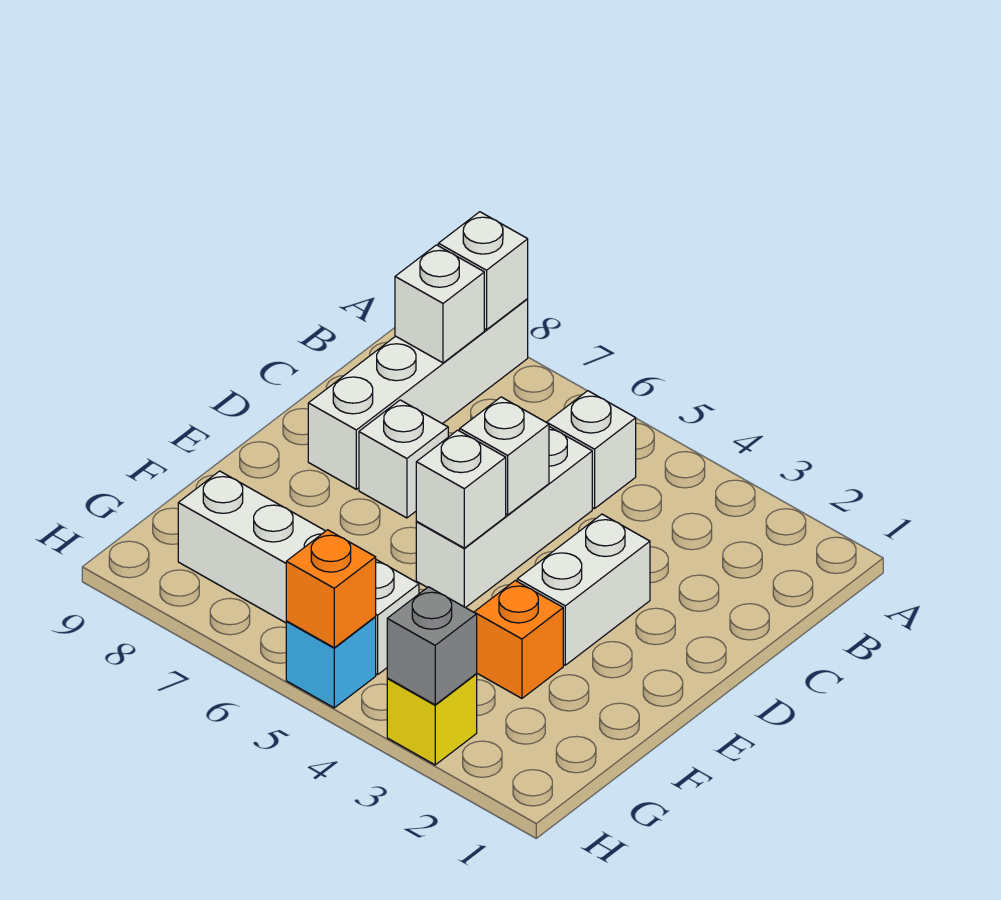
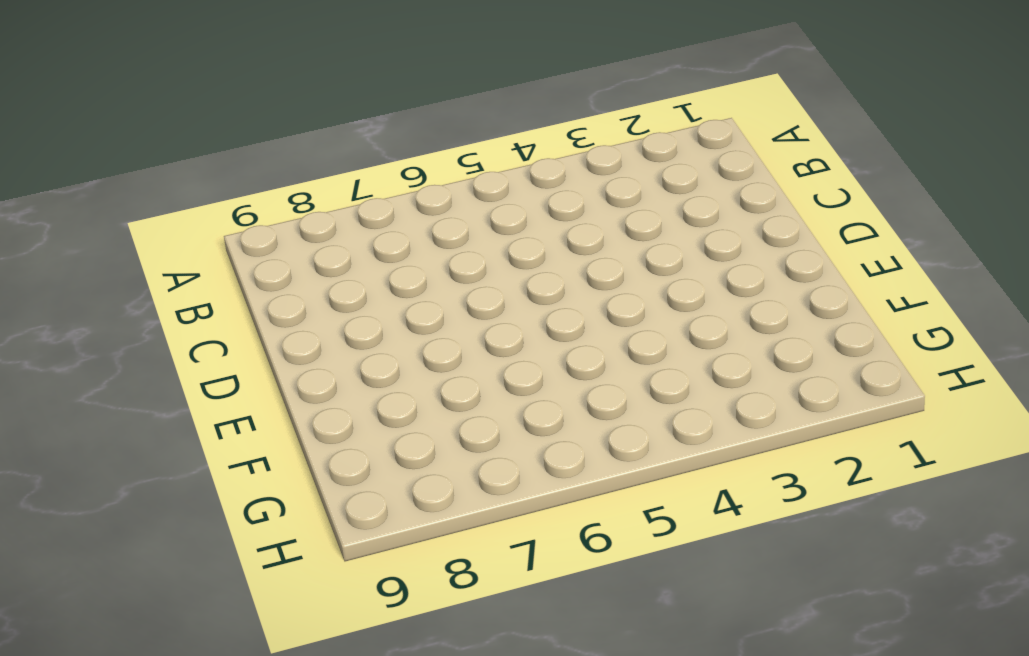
none -> white brick A8:D8 level 1
none -> white brick B5 level 1
none -> white brick C5:E5 level 1

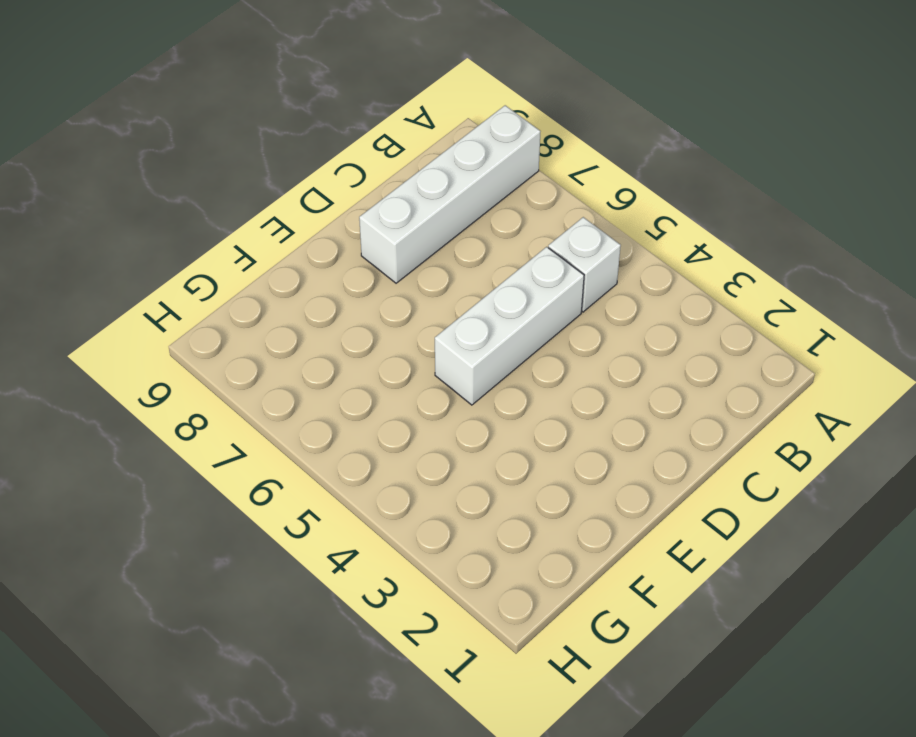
none -> white brick D3:E3 level 1
none -> white brick D7 level 1
none -> orange brick F3 level 1

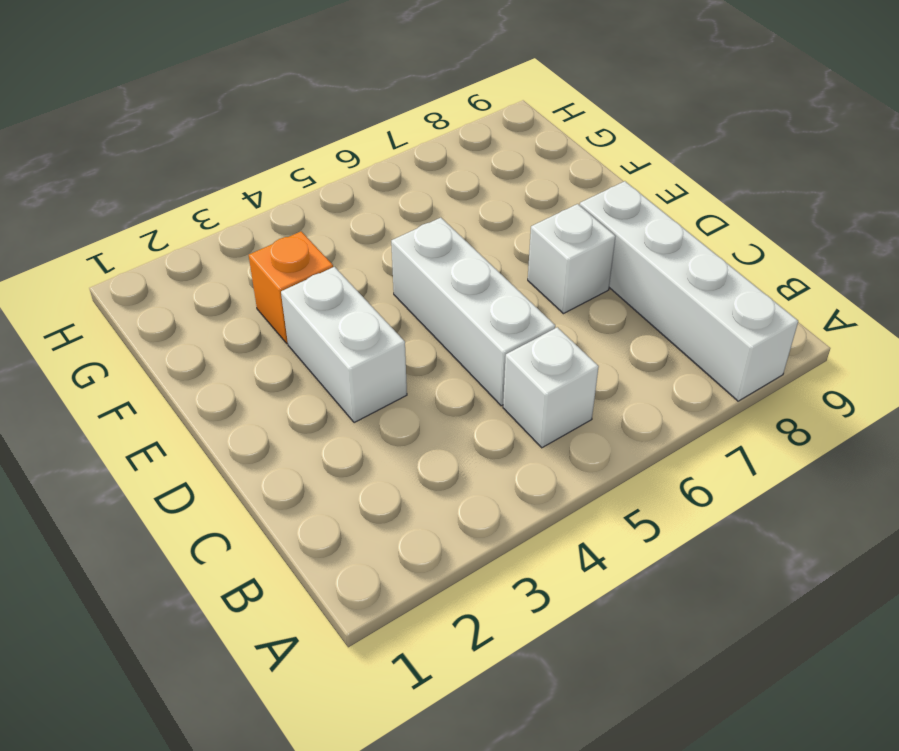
none -> white brick G5:G8 level 1
none -> yellow brick H3 level 1
none -> cyan brick H5 level 1

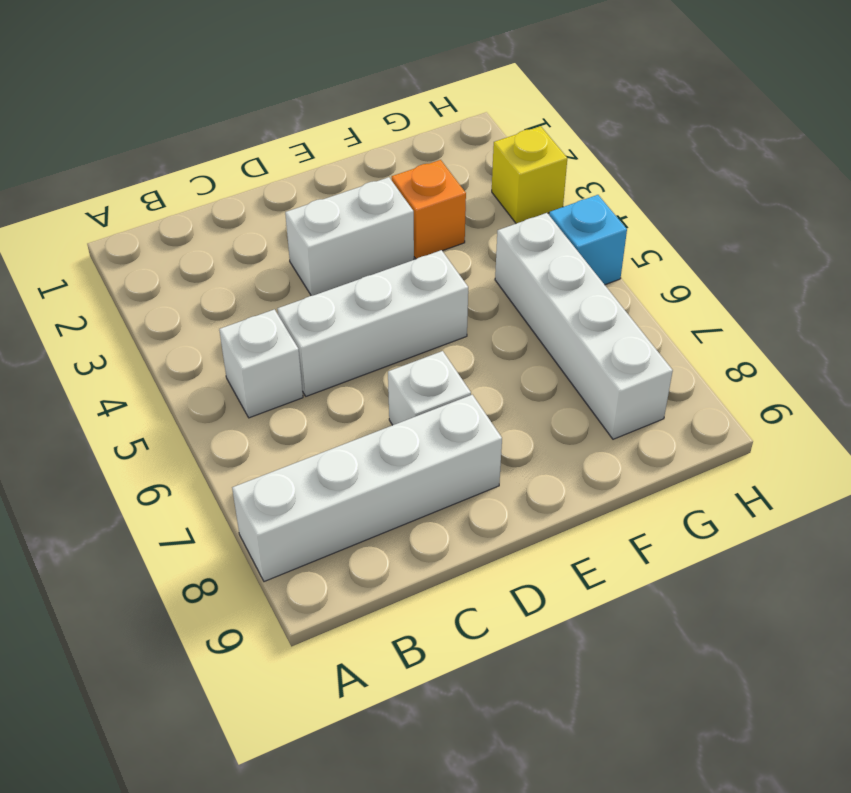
none -> white brick A8 level 2
none -> white brick B8 level 2
none -> white brick D5 level 2

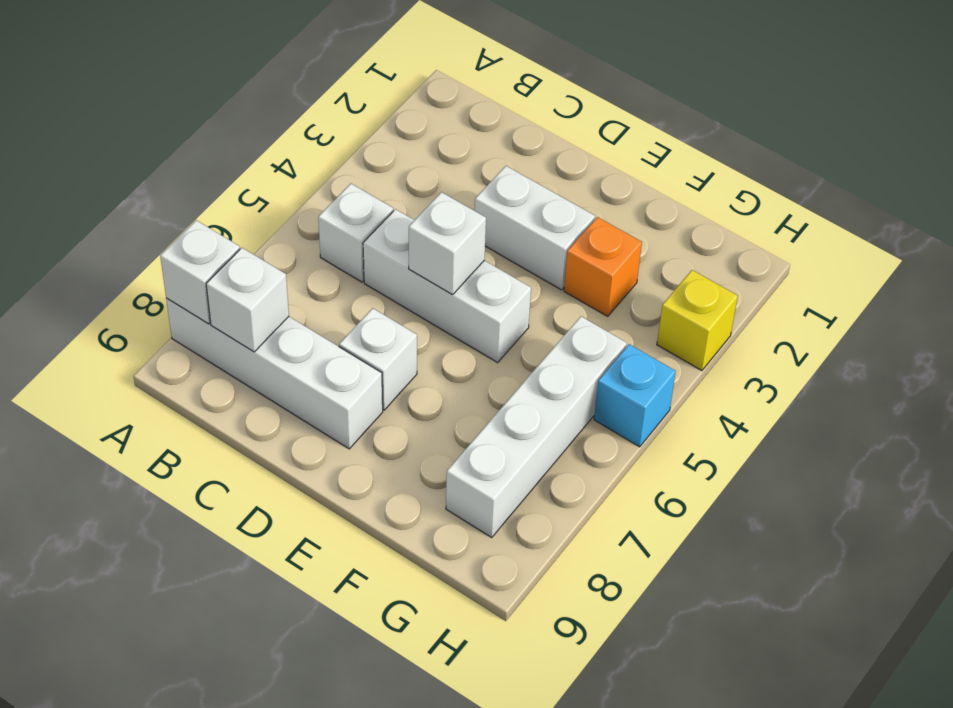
none -> white brick E5 level 2
none -> grey brick H3 level 2
none -> orange brick H5 level 2

